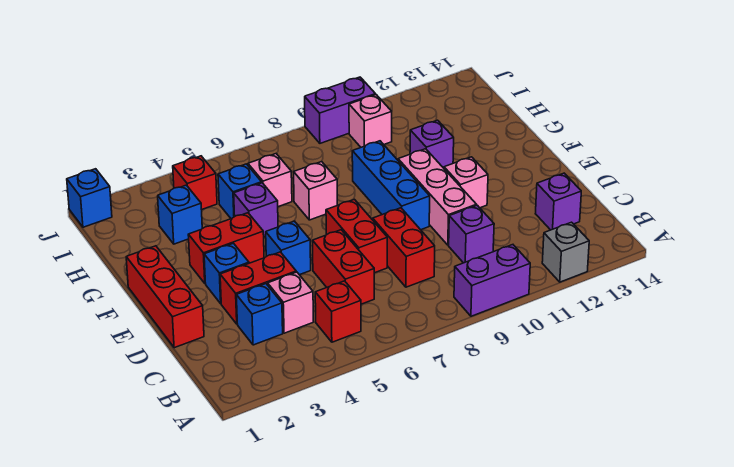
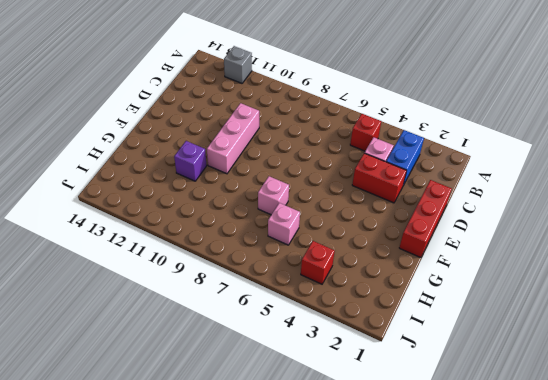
blue brick B3:C3 level 1 -> blue brick C3 level 1
none -> purple brick A9:A10 level 1
none -> red brick C6:D6 level 1
none -> red brick C8:D8 level 1

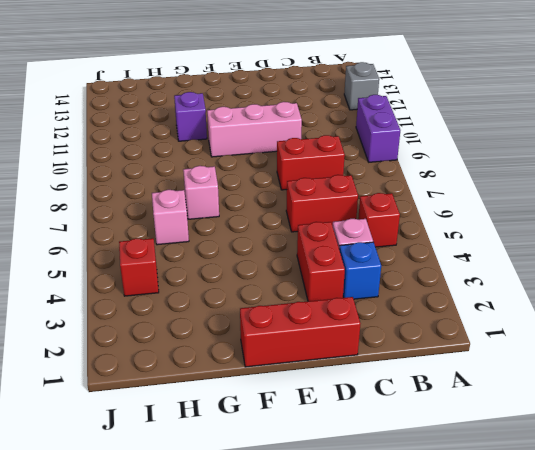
none -> purple brick C10 level 1
none -> purple brick C13 level 1
none -> red brick D7:E7 level 1

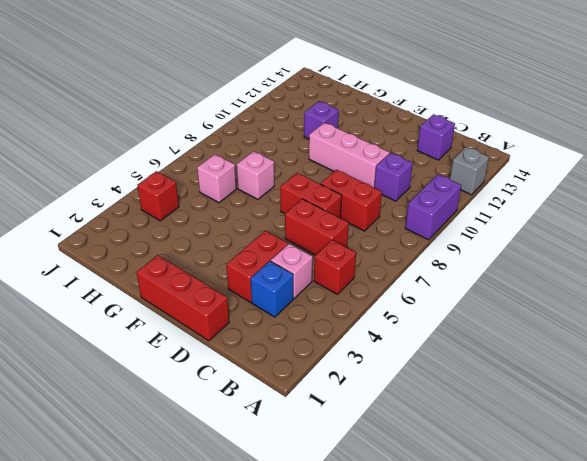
none -> blue brick E3 level 1
none -> blue brick E5 level 1
none -> blue brick E9:G9 level 1

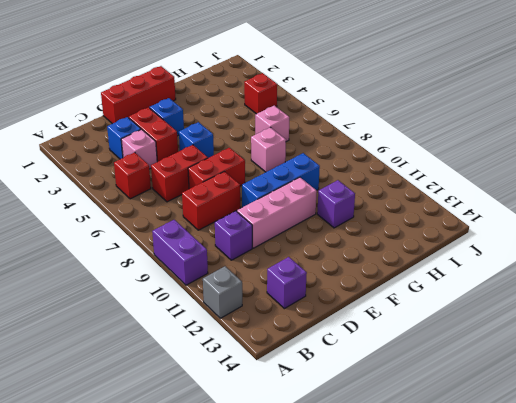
none -> pink brick E11 level 1
none -> red brick F3:F4 level 1
none -> purple brick G5 level 1

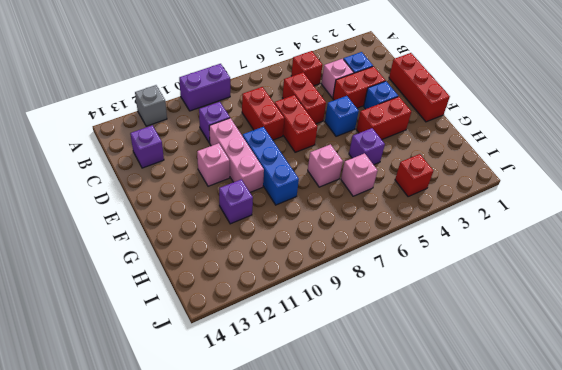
none -> blue brick H3 level 1
none -> blue brick H5 level 1
none -> pink brick I10 level 1

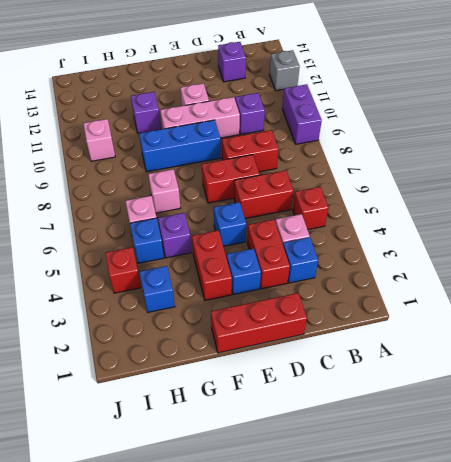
none -> blue brick J1 level 1
none -> purple brick J9:J10 level 1

